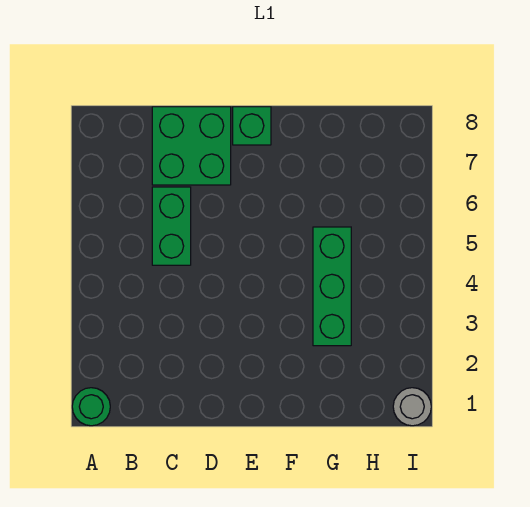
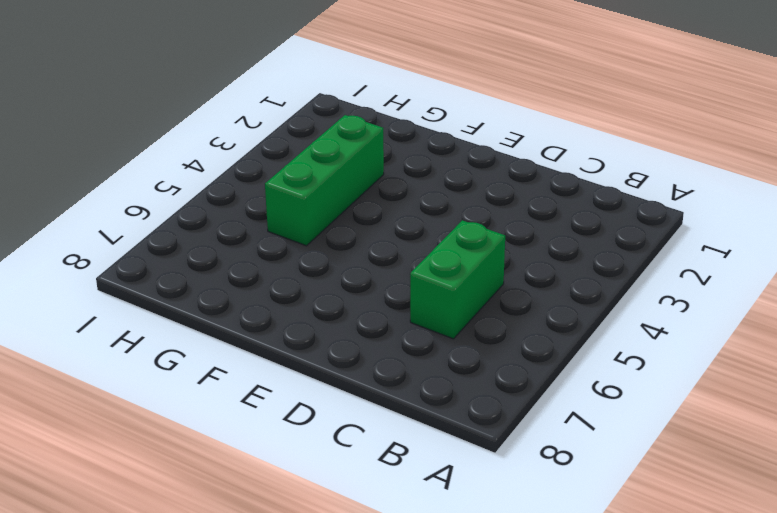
none -> green round brick A1 level 1
none -> green brick C7:D8 level 1

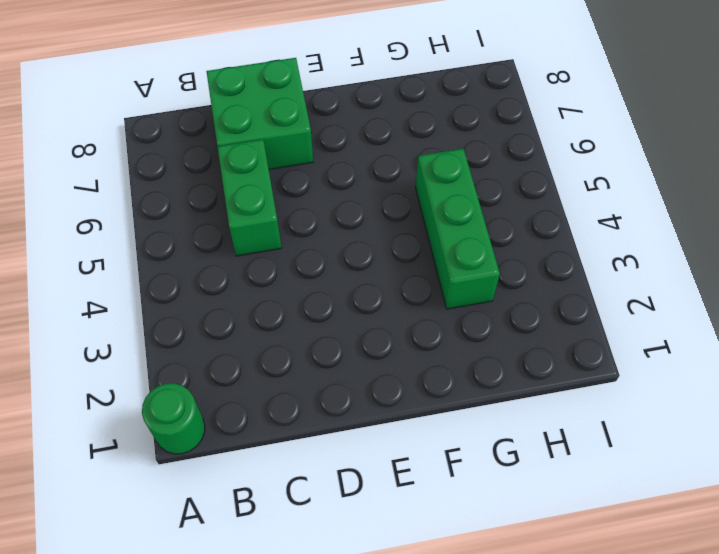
none -> green brick E8 level 1
none -> grey round brick I1 level 1

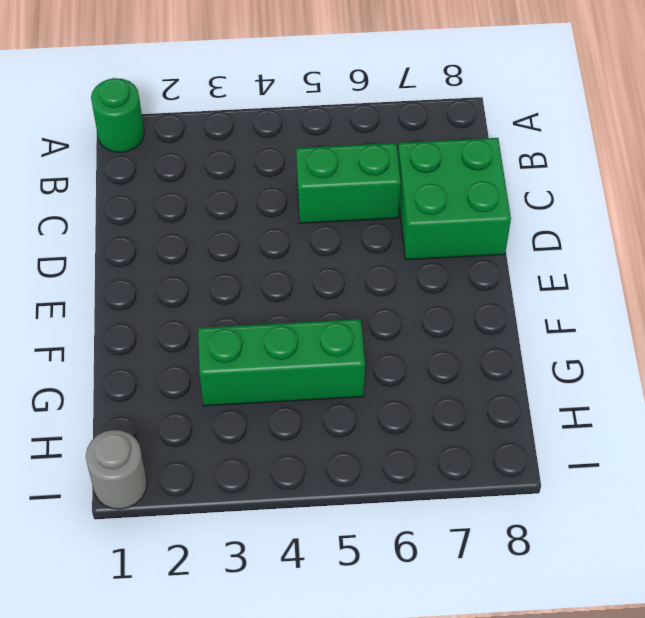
none -> green brick E8 level 1

